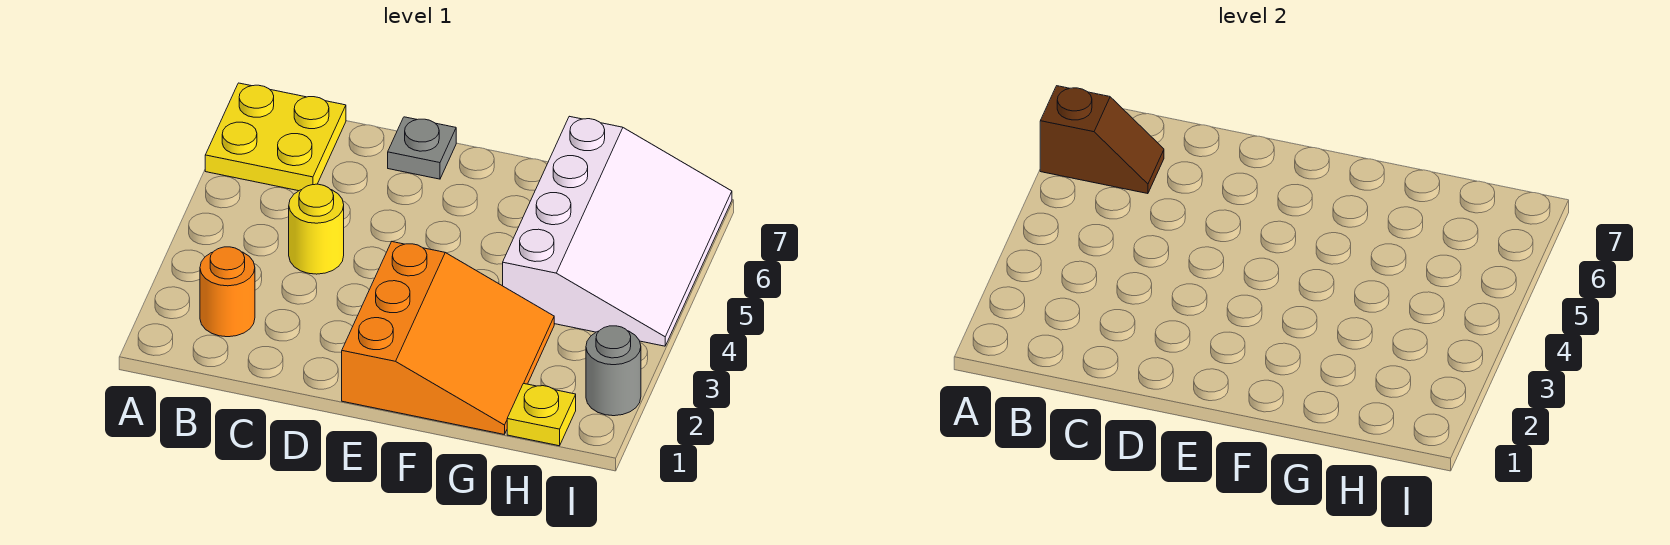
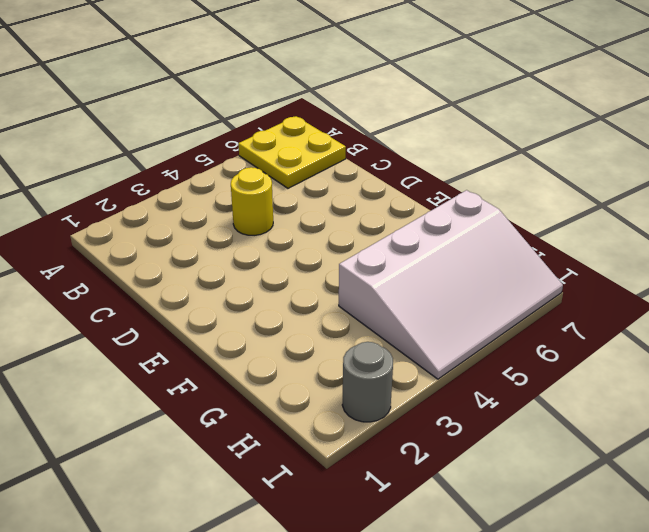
none -> orange round brick B2 level 1
none -> grey plate D7 level 1

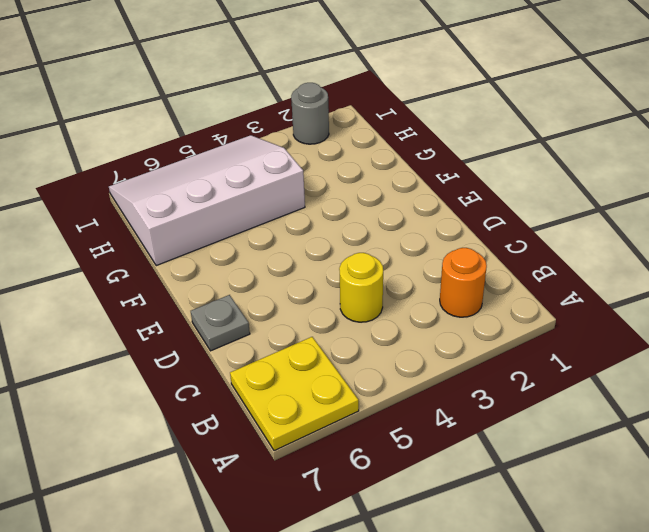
none -> orange slope E1:G3 level 1 top E
none -> yellow plate H1 level 1

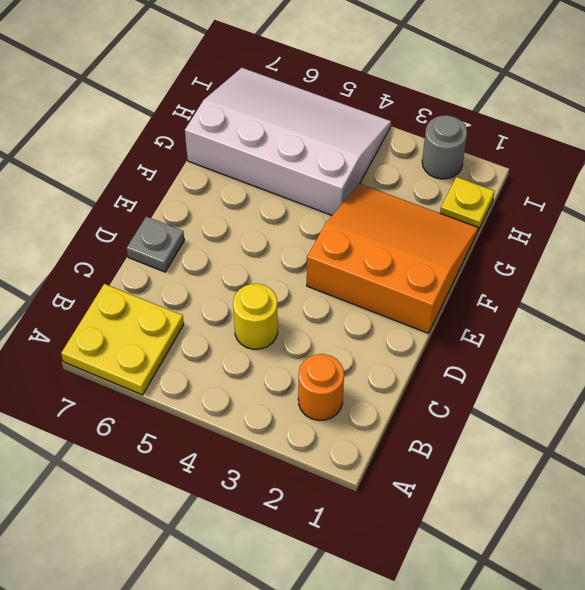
none -> brown slope A6:B6 level 2 top A

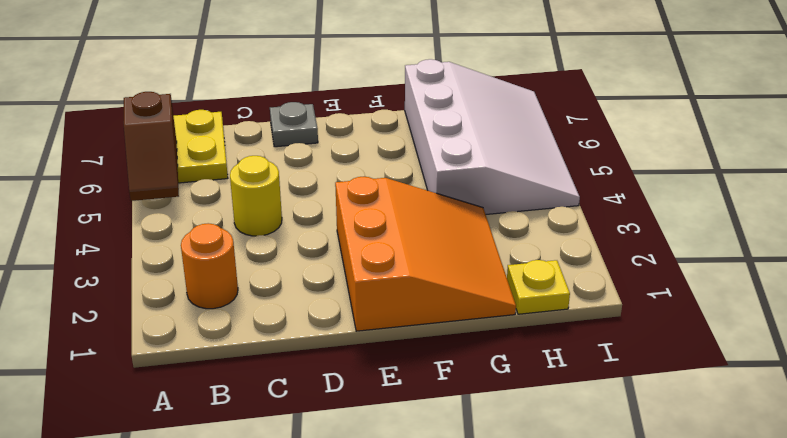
brown slope A5:A6 level 2 top 6 -> brown slope A6:B6 level 2 top A
none -> grey round brick I2 level 1

